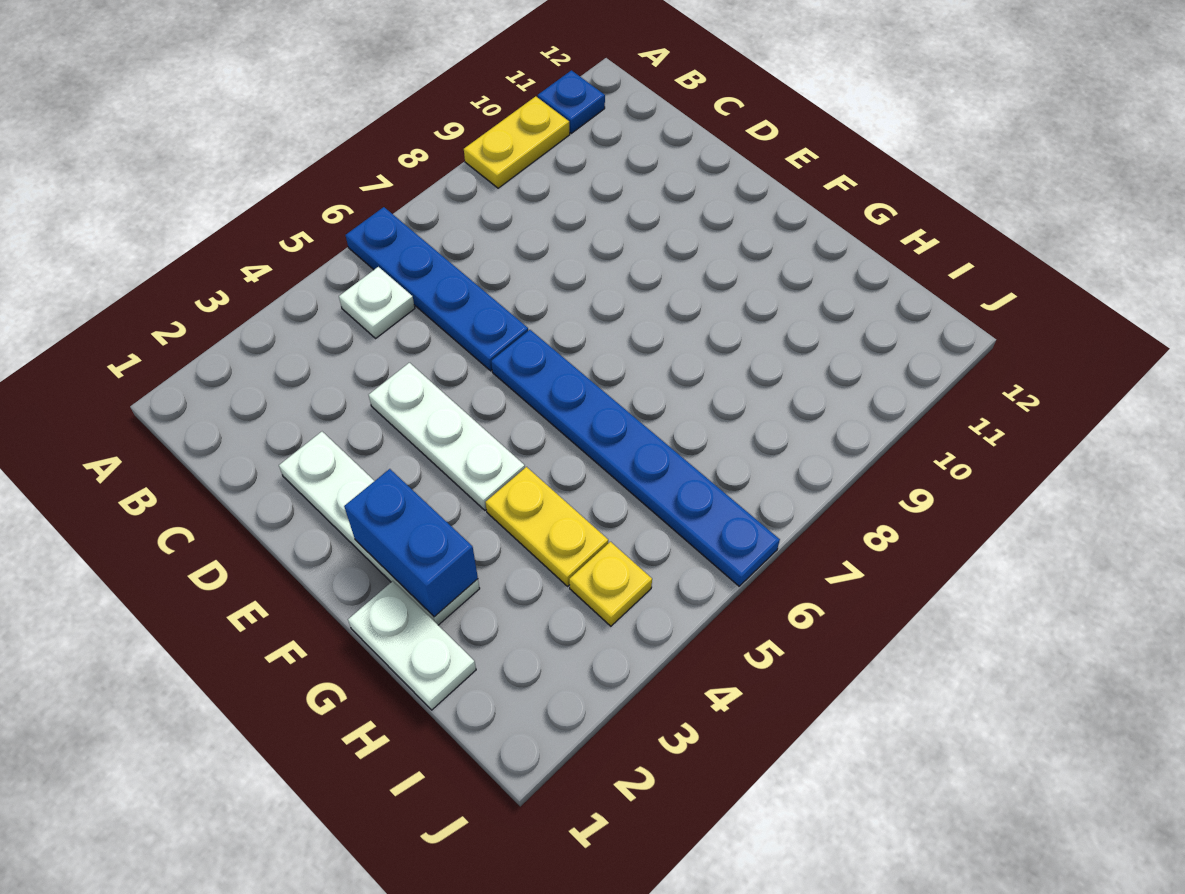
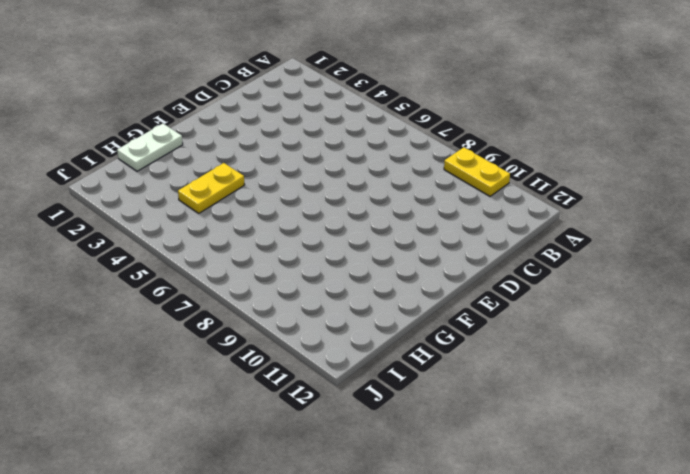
none -> blue plate A6:D6 level 1
none -> blue plate A11 level 1

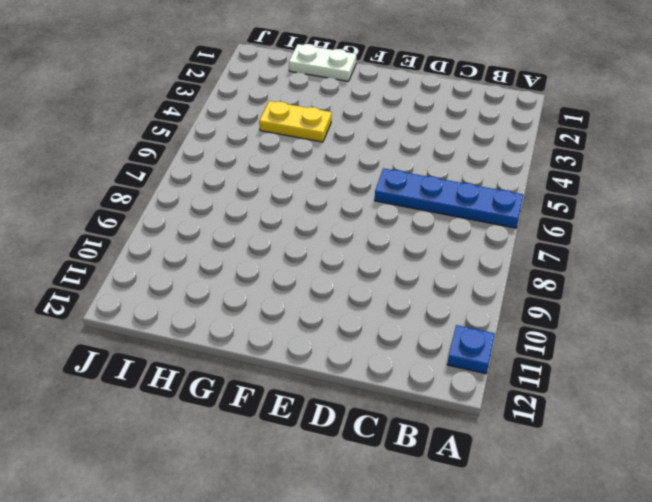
none -> yellow plate A9:A10 level 1
none -> white plate B5 level 1

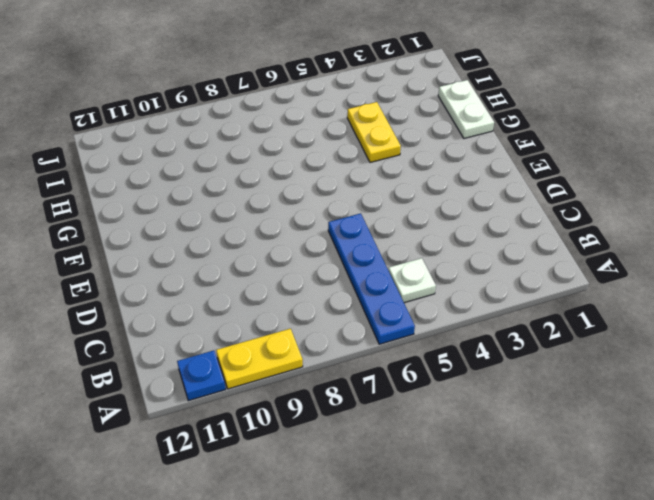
none -> white plate D2:G2 level 1
none -> white plate D4:F4 level 1

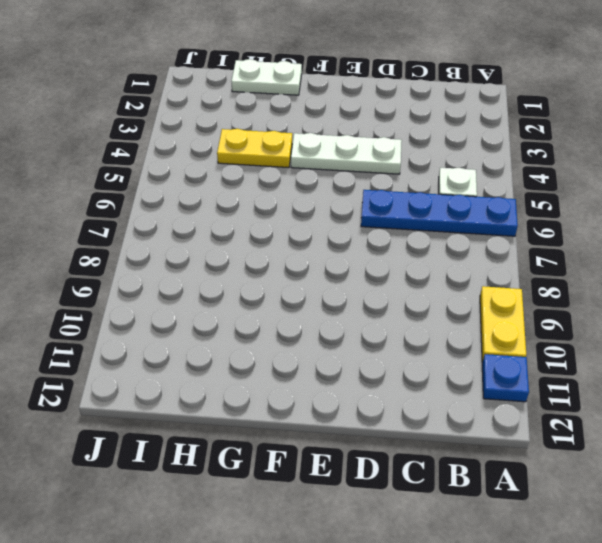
none -> white plate D2:G2 level 1
none -> blue plate E6:J6 level 1

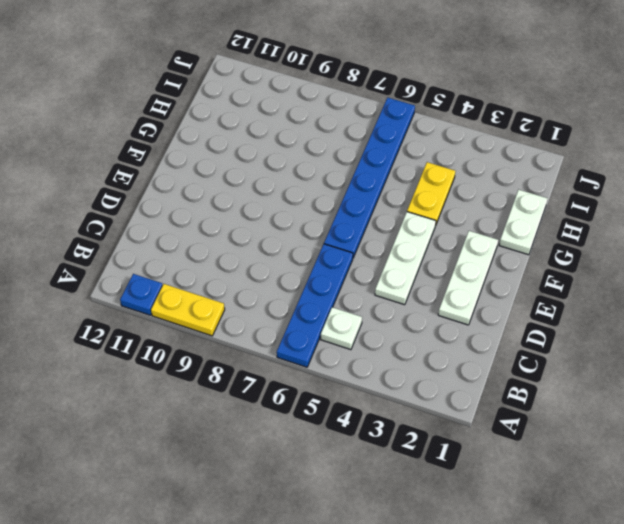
white plate D2:F2 level 1 -> white plate D2:G2 level 1
none -> yellow plate I4 level 1
none -> blue brick F2:G2 level 2

